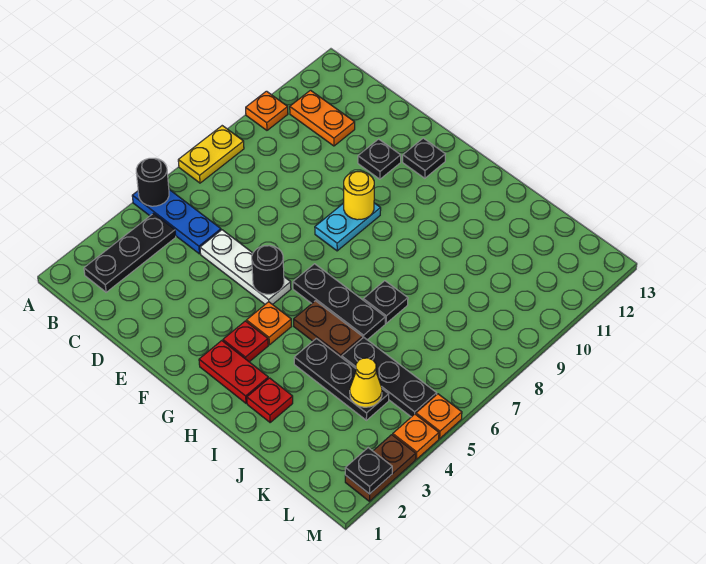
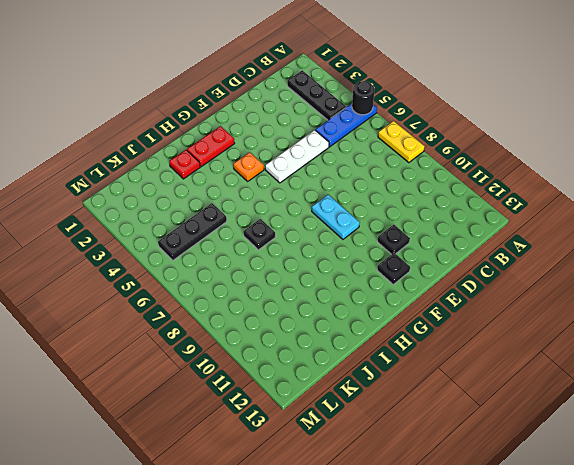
none -> orange plate A10 level 1
none -> orange plate B11:C11 level 1
none -> red plate G3 level 1

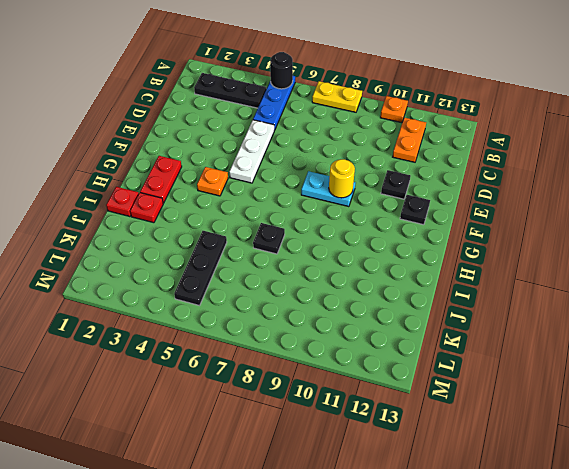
red plate I1 level 1 -> red plate G3 level 1
none -> black plate G6:I6 level 1
none -> brown plate H5:I5 level 1
none -> black plate I4:K4 level 1

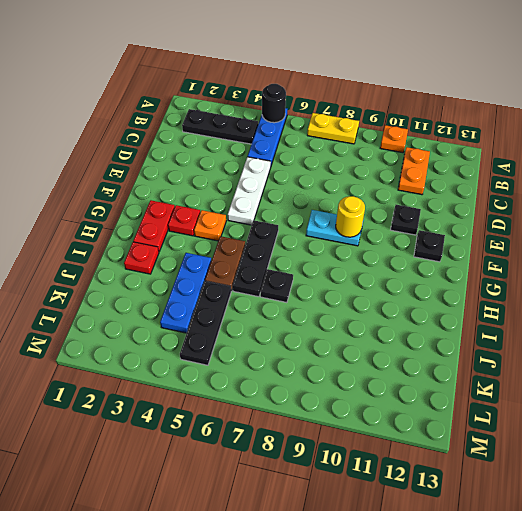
blue plate I4:K4 level 1 -> black plate I4:K4 level 1
none -> brown plate M2:M3 level 1
none -> orange plate M4 level 1
none -> orange plate M5 level 1

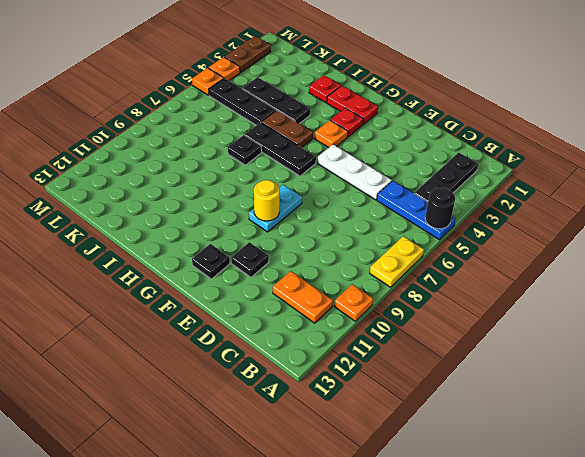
none -> black round brick F5 level 2
none -> yellow cone K4 level 2
none -> black plate M2 level 2

